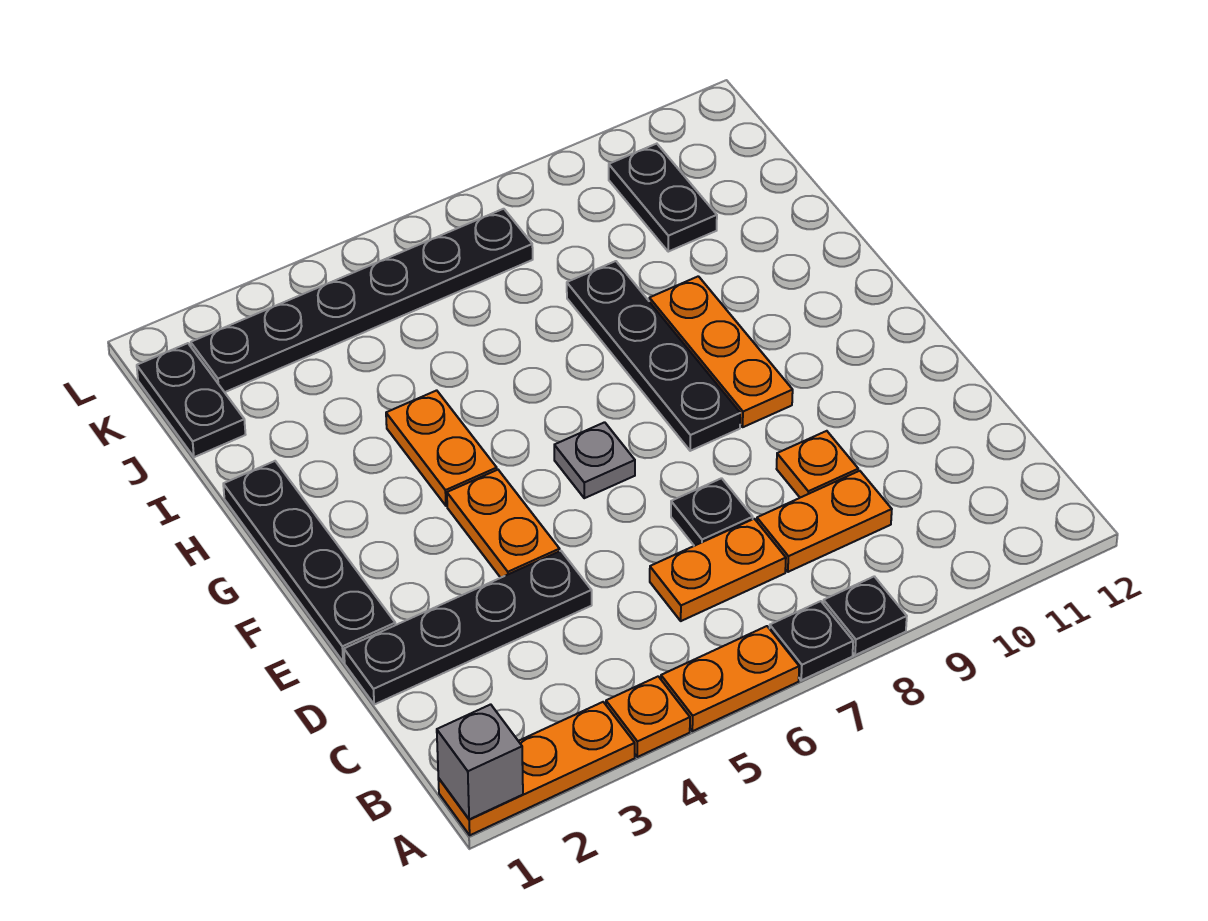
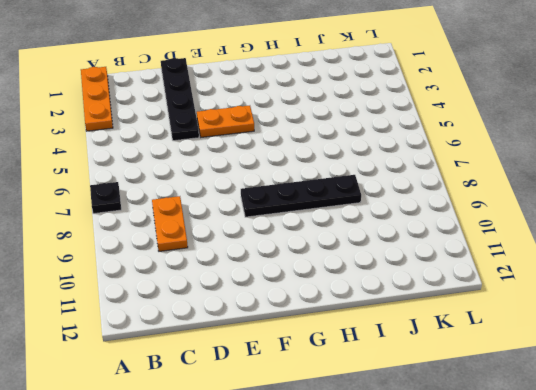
none -> orange plate A4 level 1
none -> orange plate A5:A6 level 1
none -> black plate A8 level 1

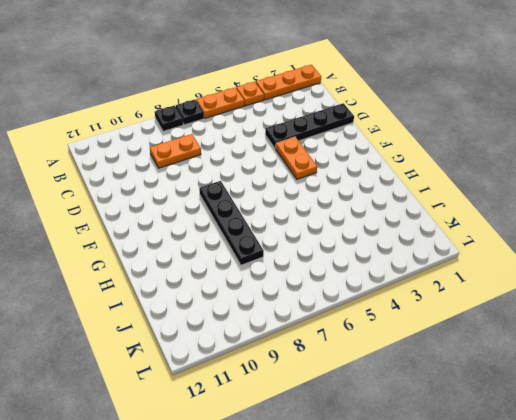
none -> orange plate C6:C7 level 1
none -> black plate D7 level 1
none -> orange plate D9 level 1

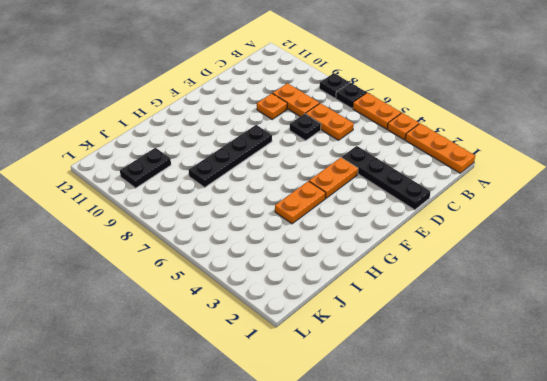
none -> black plate E1:H1 level 1
none -> grey plate F6 level 1
none -> orange plate F9:H9 level 1

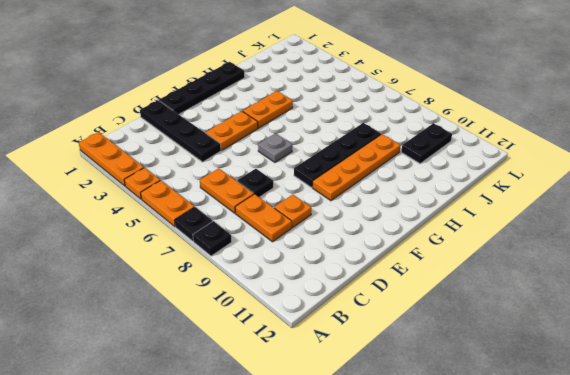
orange plate F9:I9 level 1 -> orange plate F9:H9 level 1
none -> black plate J1:K1 level 1
none -> black plate K2:K7 level 1
none -> grey brick A1 level 2

